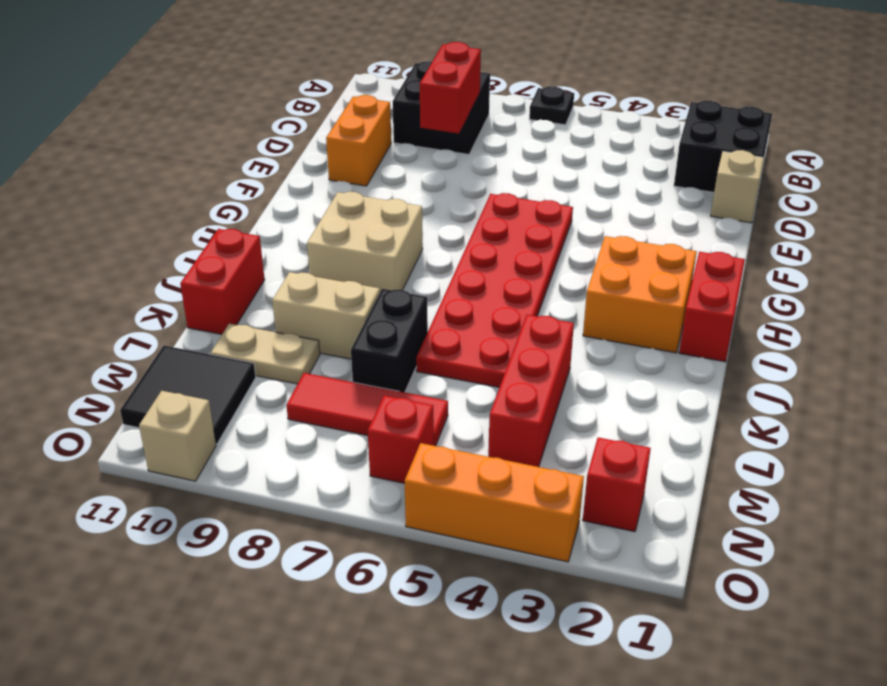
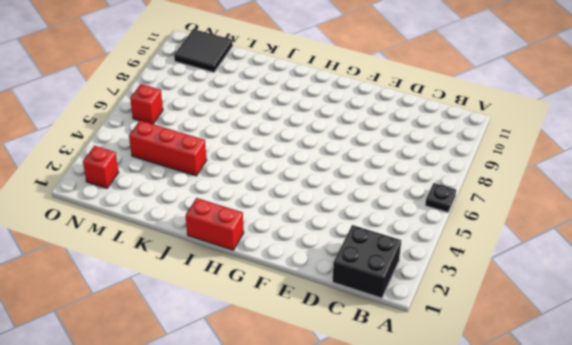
none -> black brick B8:C9 level 1
none -> tan brick D1 level 1
none -> orange brick D10:E10 level 1

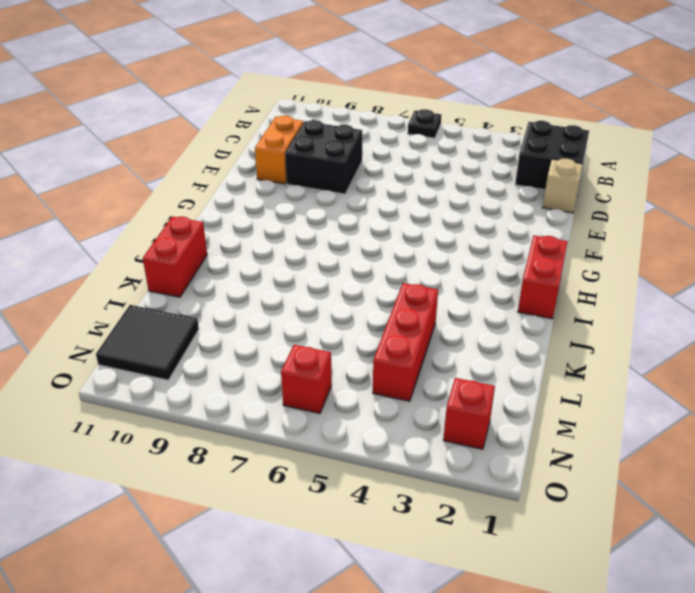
black brick D8:E9 level 1 -> black brick B8:C9 level 1
none -> red plate F5:K6 level 1
none -> orange brick H2:I3 level 1
none -> tan brick H8:I9 level 1

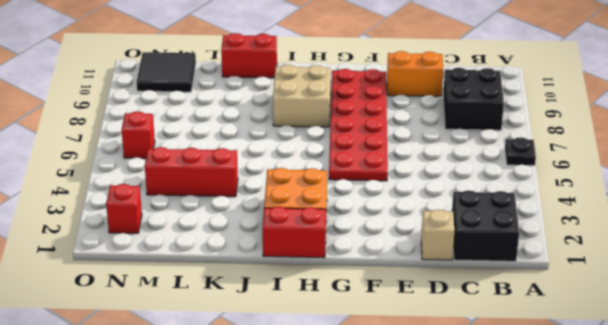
red plate F5:G10 level 1 -> red plate F5:K6 level 1
none -> black brick K7:L7 level 1
none -> tan brick K8:K9 level 1
none -> tan plate L9:L10 level 1

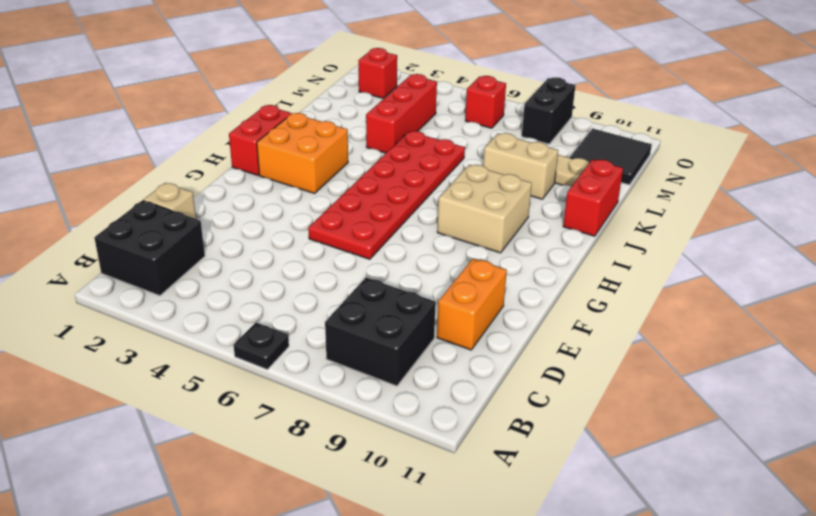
black brick N8:O8 level 1 -> black brick K7:L7 level 1
none -> red tile M6:M8 level 1
none -> orange brick O3:O5 level 1
none -> tan brick O10 level 1

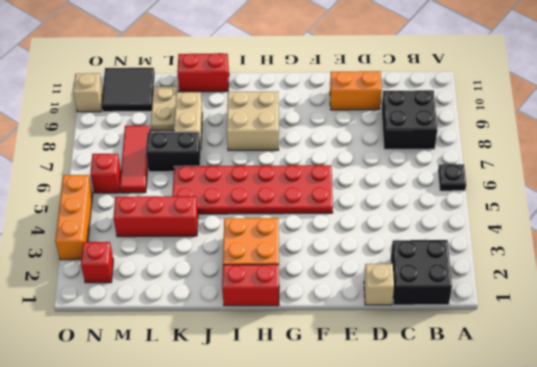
none -> red brick C8:D8 level 2

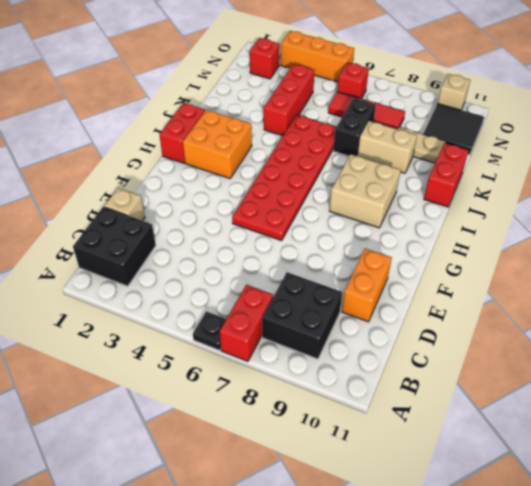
red brick A7:B7 level 1 -> red brick C8:D8 level 2

